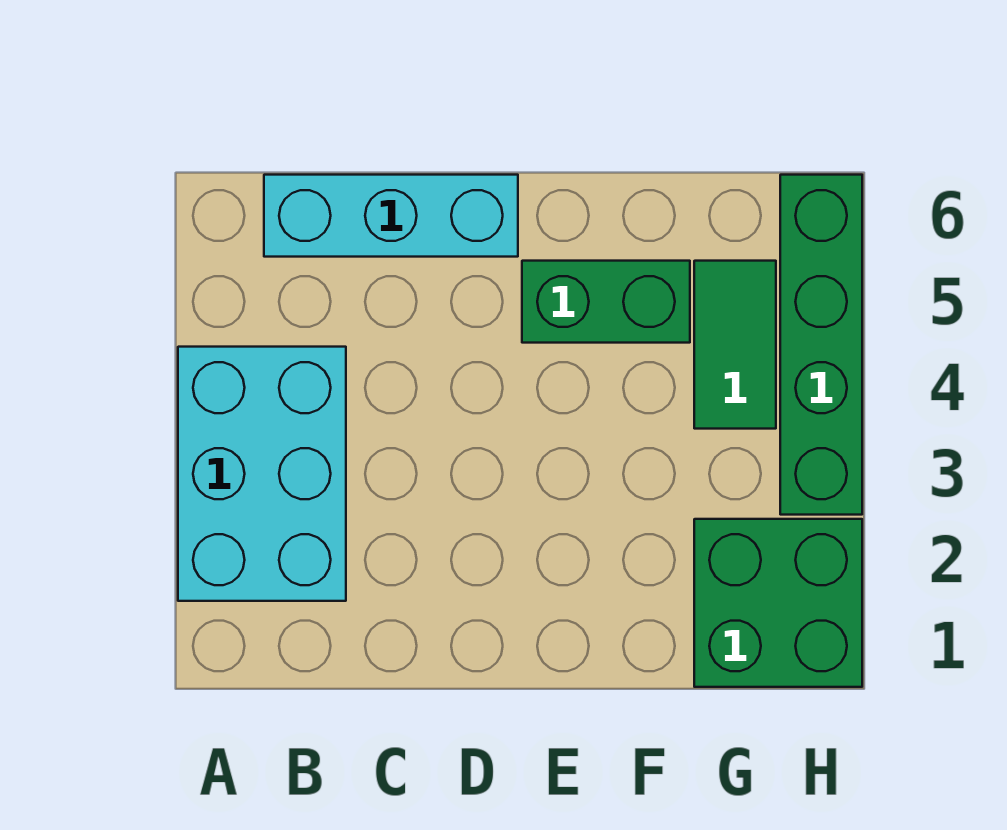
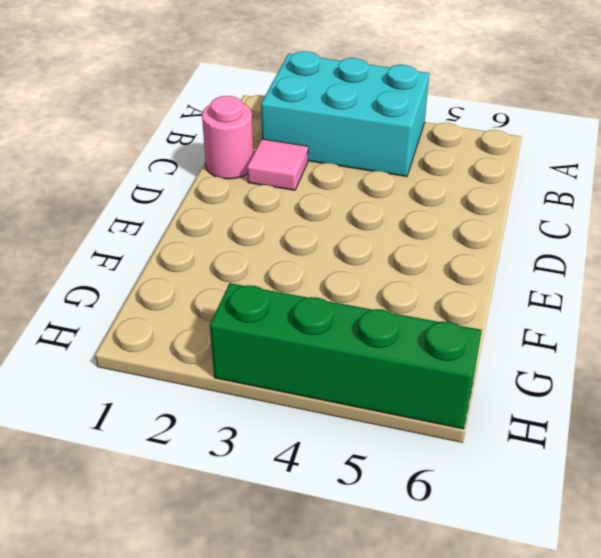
pink round brick C1 level 1 -> none
pink tile C2 level 1 -> none
none -> cyan brick B6:D6 level 1
none -> green brick E5:F5 level 1

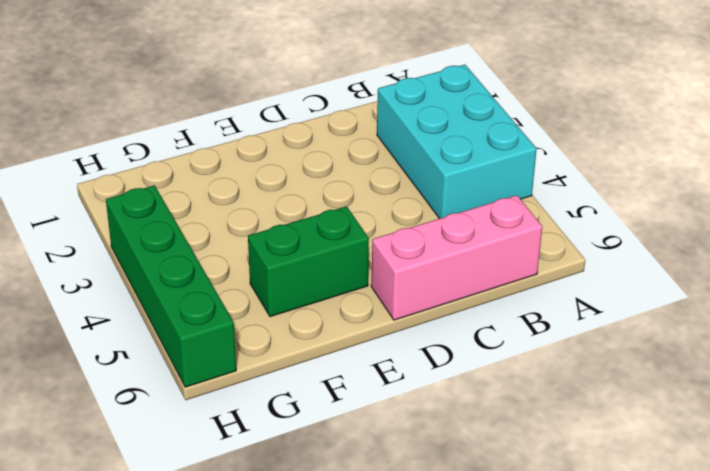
pink brick B6:D6 level 1 -> cyan brick B6:D6 level 1
none -> green brick G1:H2 level 1
none -> green tile G4:G5 level 1

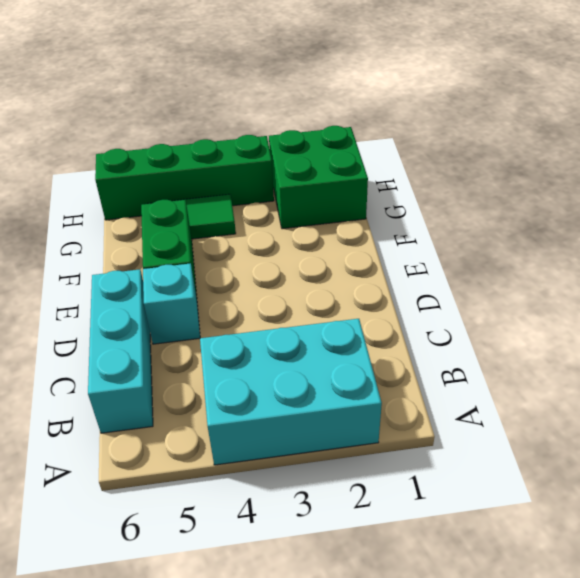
cyan brick D5 level 1 -> none

